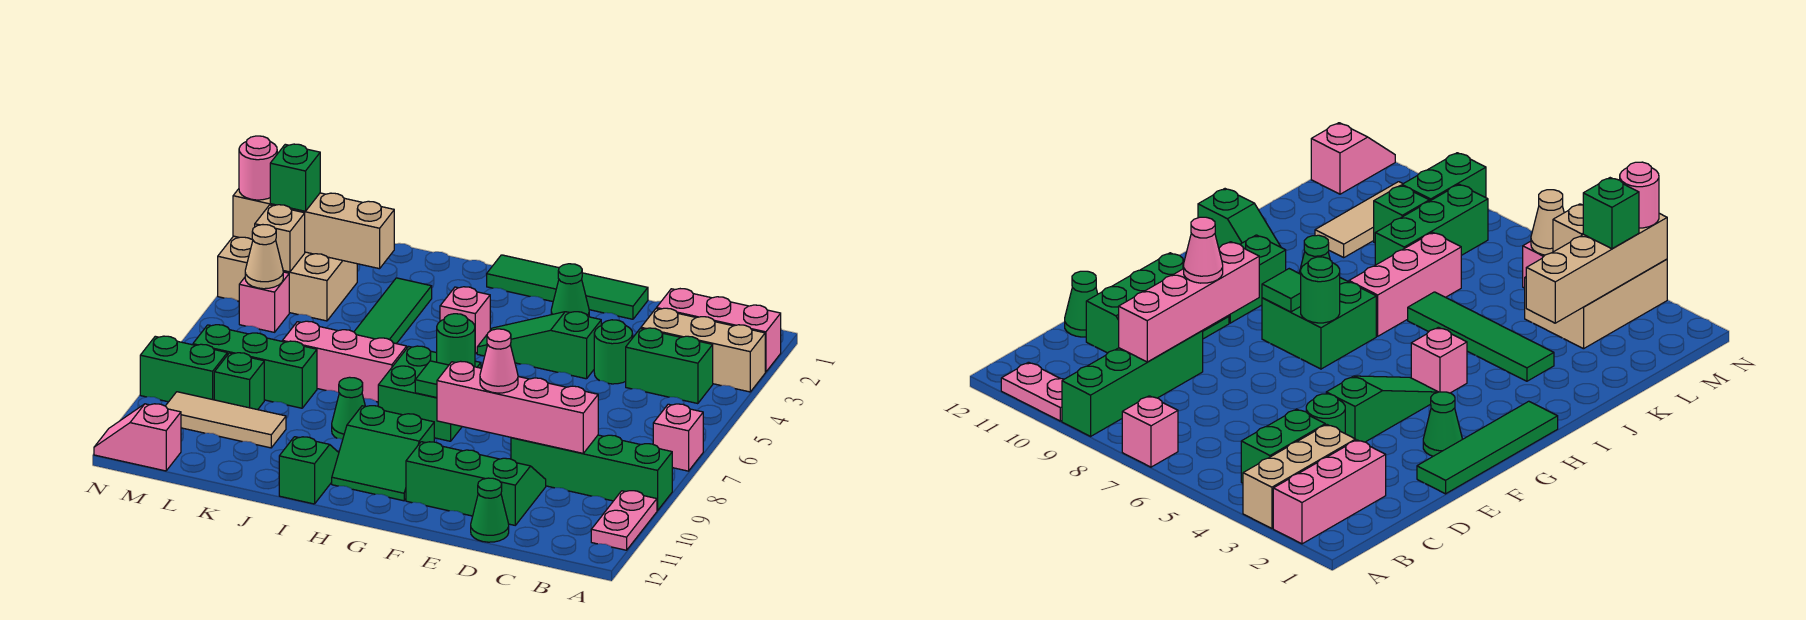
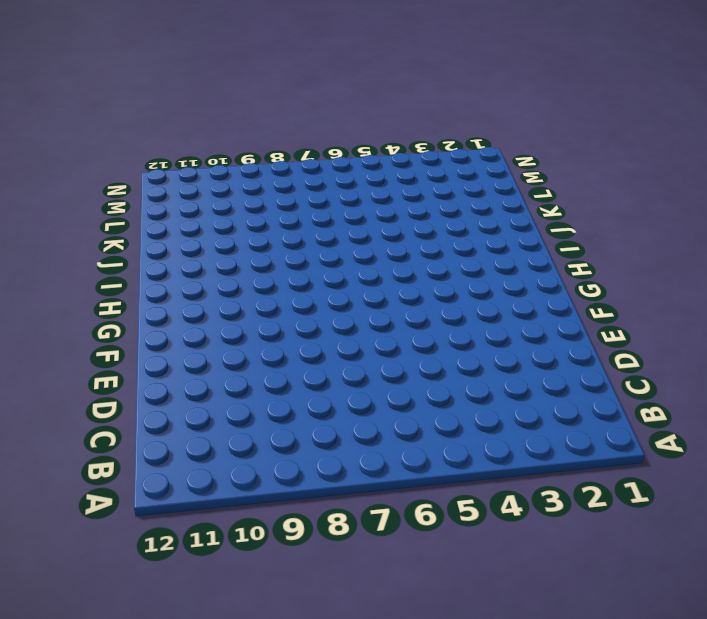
none -> pink brick A2:C2 level 1
none -> tan brick A3:C3 level 1
none -> pink brick A7 level 1
none -> green brick A9:D9 level 1

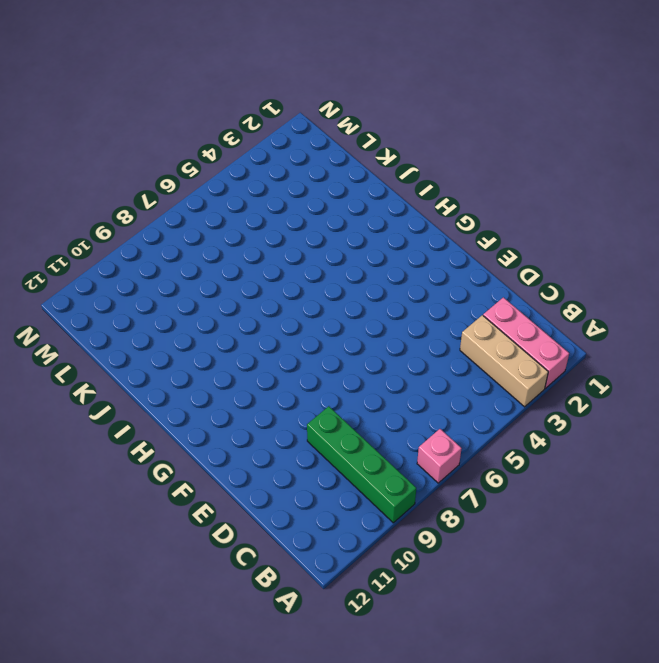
none -> pink plate A10:A11 level 1
none -> green brick B4:C4 level 1
none -> green round brick D4 level 1
none -> green slope D10:F11 level 1 top 11

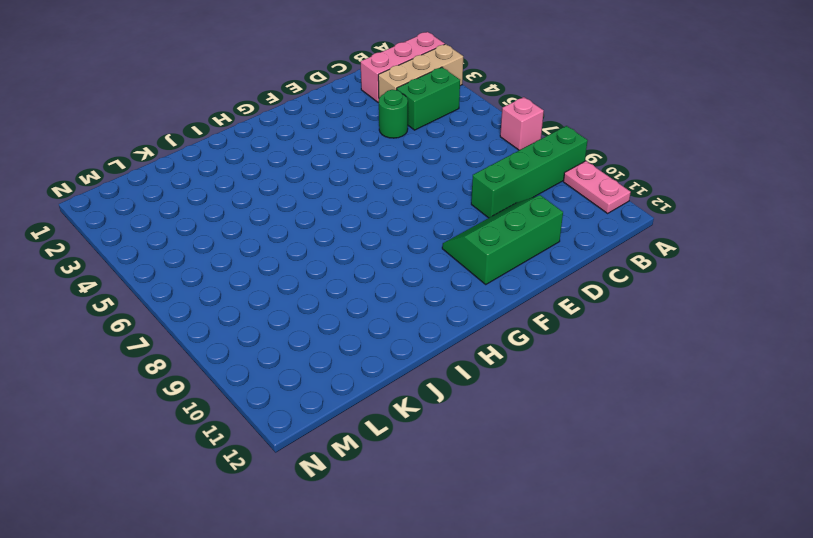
none -> green cone D12 level 1
none -> green tile E1:H1 level 1
none -> green slope E4:G4 level 1 top E
none -> green cone F2 level 1

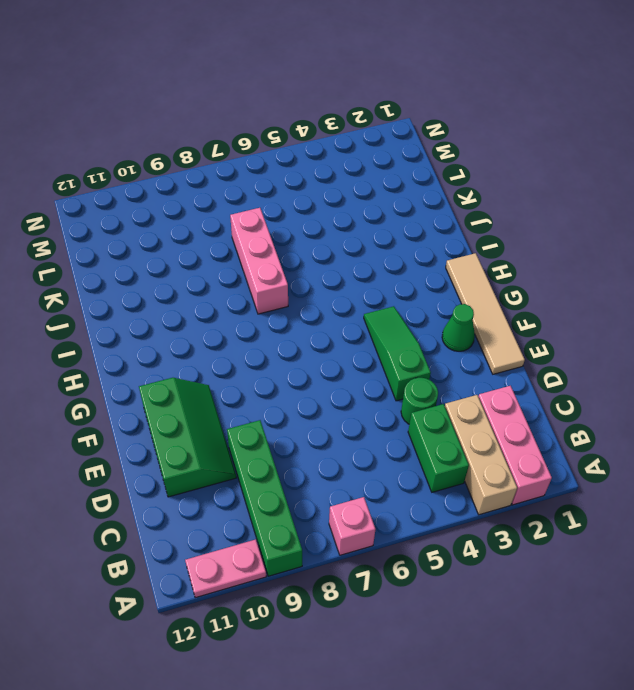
tan tile E1:H1 level 1 -> green tile E1:H1 level 1
none -> green cone D12 level 1
none -> green brick G7:H8 level 1
none -> green slope G10:H11 level 1 top 10
none -> pink brick H4 level 1

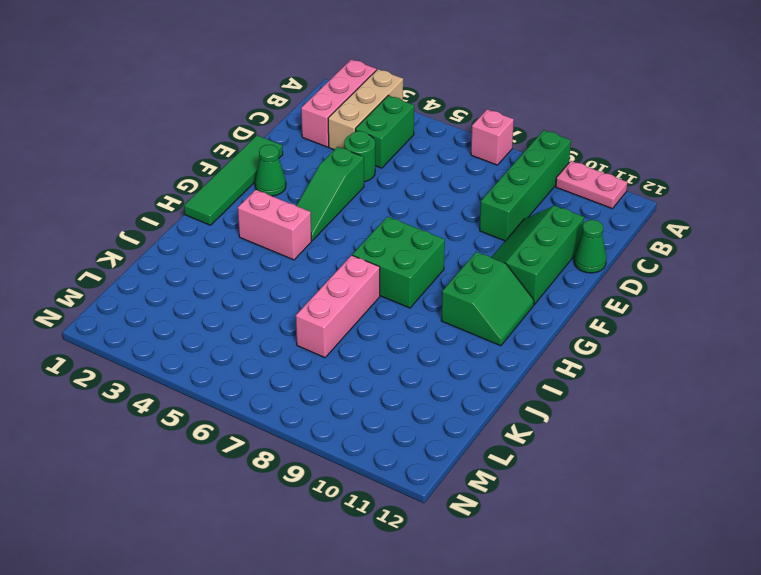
pink brick H3:H4 level 1 -> pink brick H4 level 1
none -> green cone I9 level 1
none -> green slope I11:I12 level 1 top 12
none -> green tile J3:J6 level 1
none -> green brick K8:M8 level 1

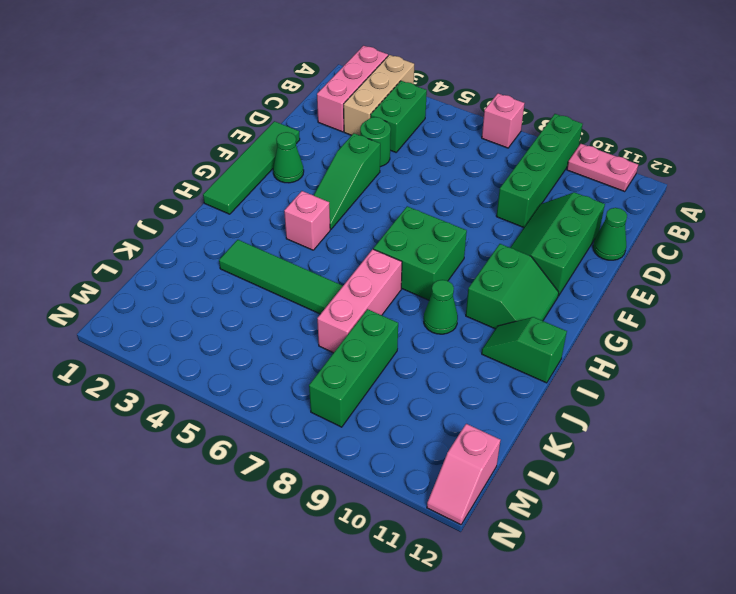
none -> tan tile K10:M10 level 1
none -> tan brick L3:N4 level 1
none -> green brick L9 level 1
none -> pink brick M5 level 1

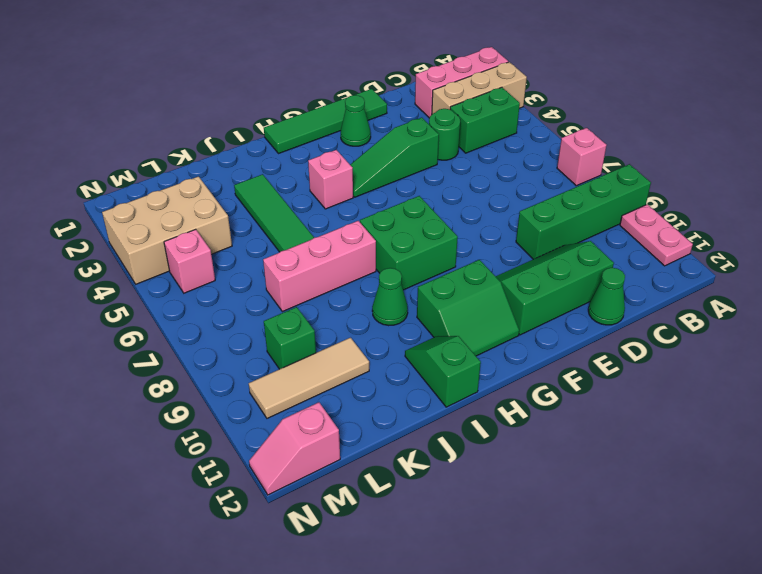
none -> green brick K8:M8 level 1
none -> green brick M9:N9 level 1
none -> pink brick C9:F9 level 2
none -> green round brick G7 level 2

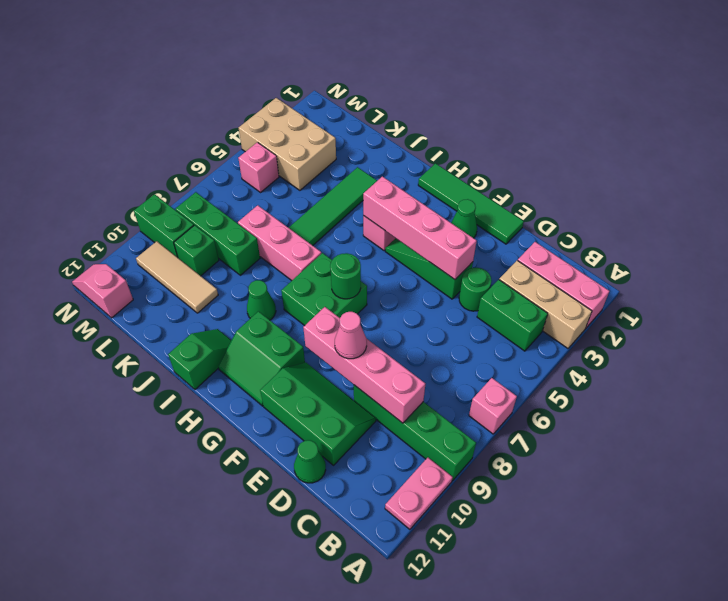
pink brick E4:H4 level 2 -> none
none -> green tile G8 level 2
none -> tan brick K3:N3 level 2
none -> tan brick M4 level 2
none -> tan cone M5 level 2

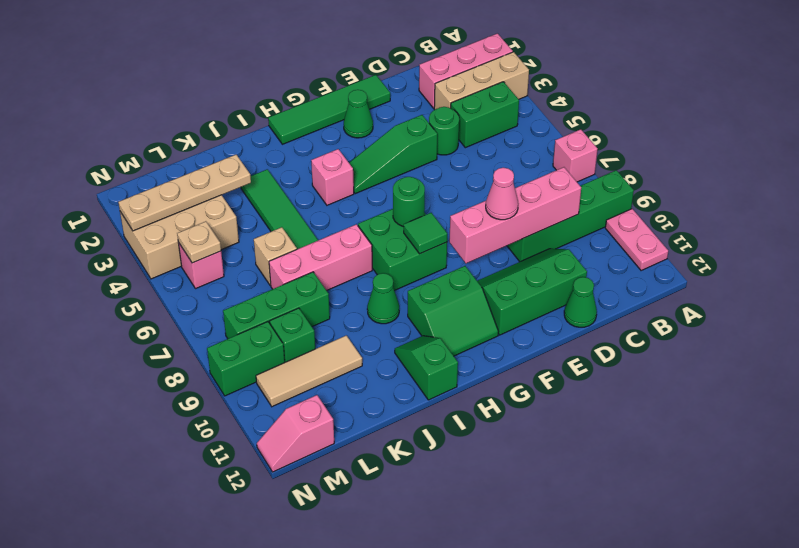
tan plate K3:N3 level 2 -> tan brick K3:N3 level 2
tan brick K6 level 1 -> tan brick M4 level 2
tan plate M5 level 2 -> tan cone M5 level 2
none -> green brick M3 level 3
none -> pink round brick N3 level 3

